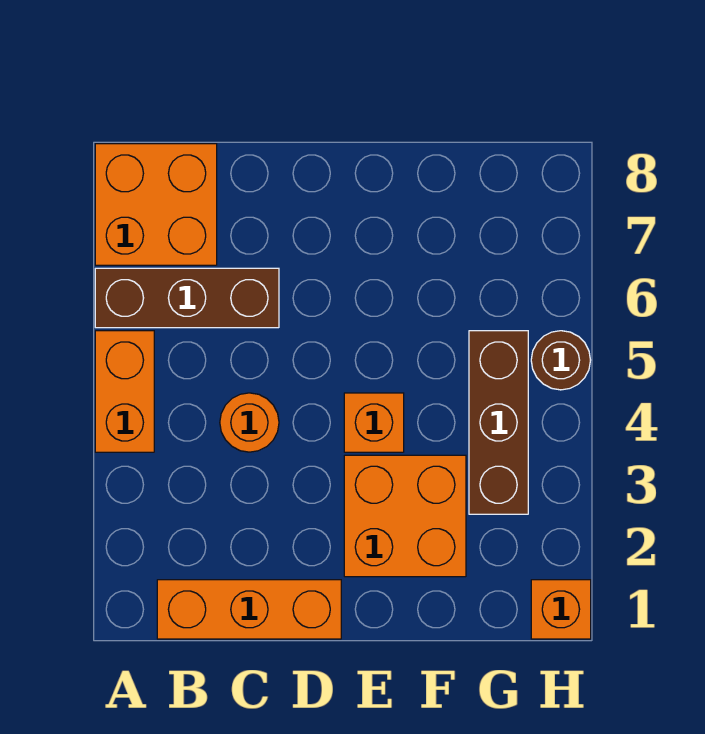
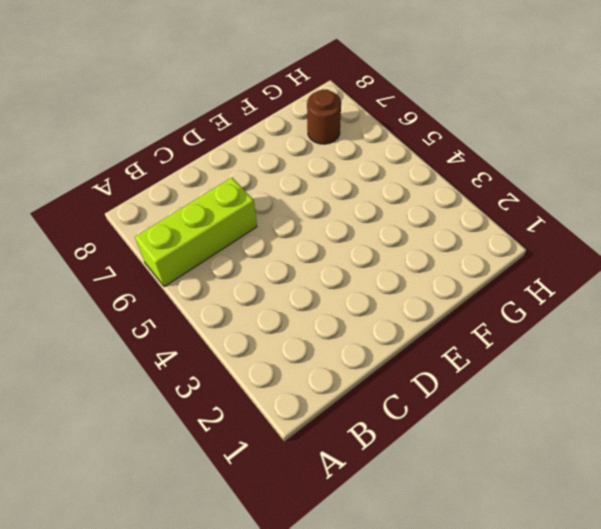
lime brick A6:C6 level 1 -> brown brick A6:C6 level 1
brown round brick G7 level 1 -> brown round brick H5 level 1
none -> orange brick A4:A5 level 1
none -> orange brick A7:B8 level 1

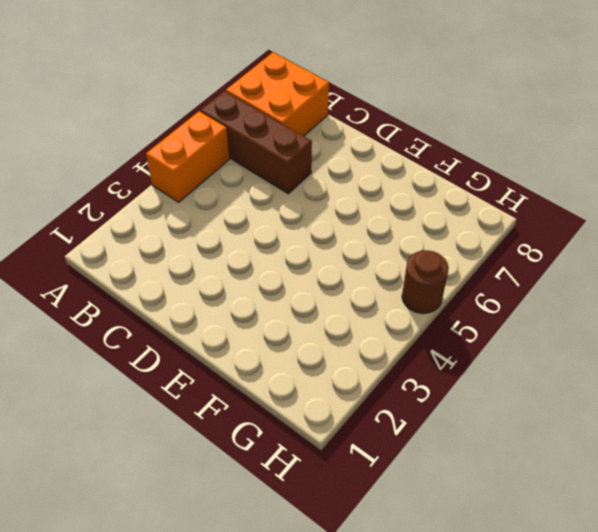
none -> orange brick B1:D1 level 1
none -> orange round brick C4 level 1

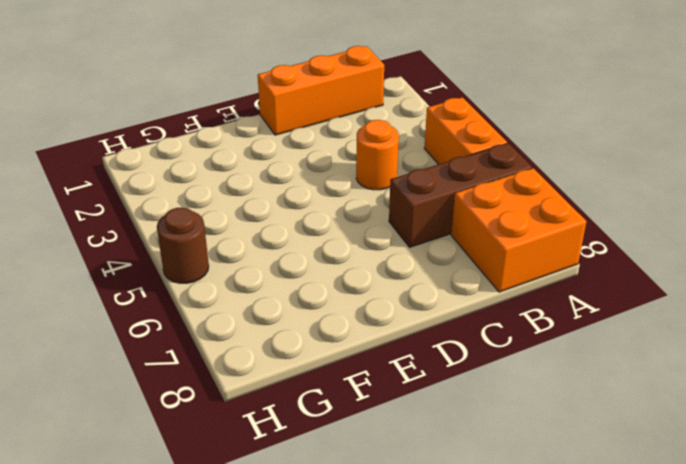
none -> orange brick E2:F3 level 1
none -> orange brick E4 level 1

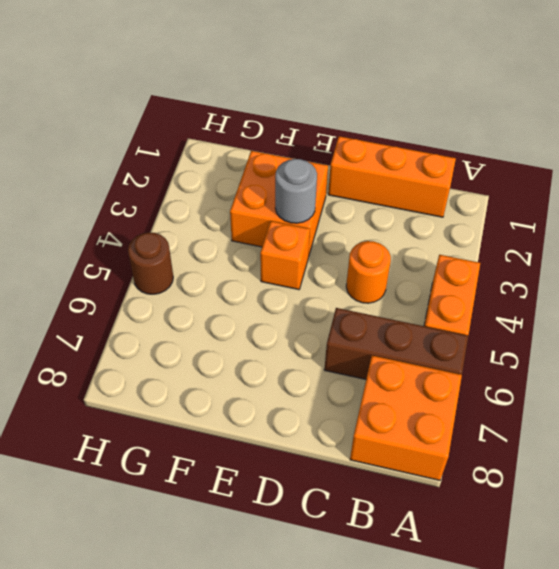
grey round brick E3 level 2 -> none
none -> brown brick G3:G5 level 1
none -> orange brick H1 level 1

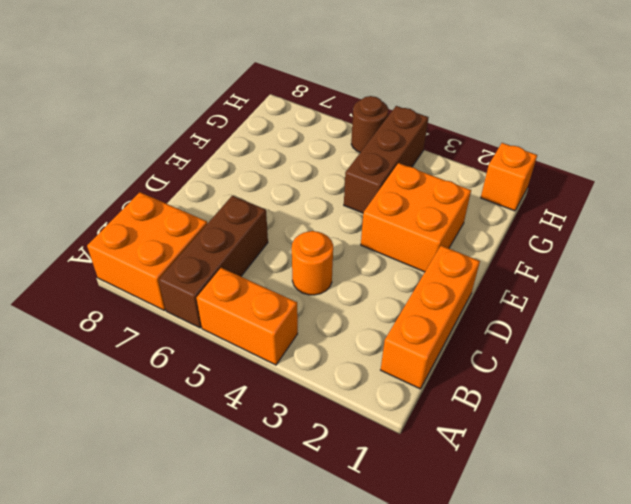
brown brick F4:H4 level 1 -> brown brick G3:G5 level 1
none -> orange brick E4 level 1

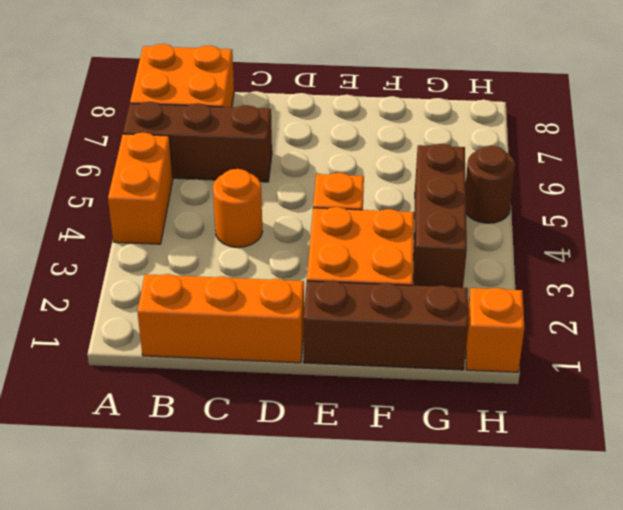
brown brick E1:G1 level 1 -> none

